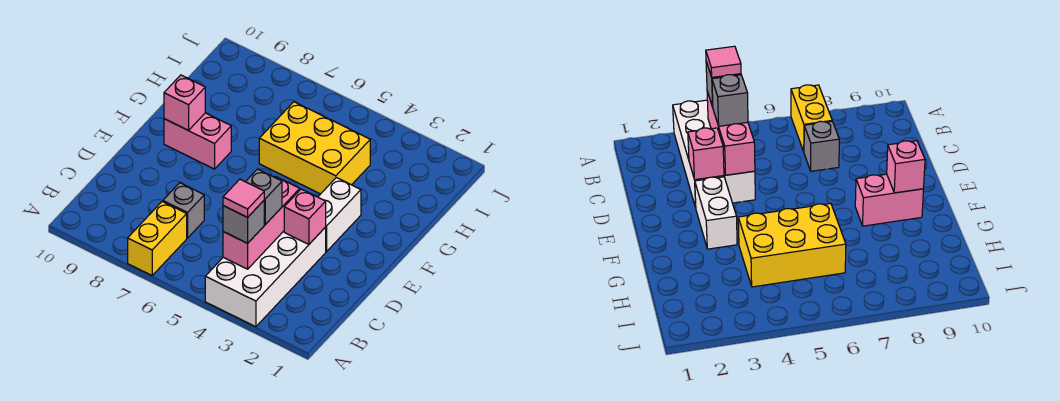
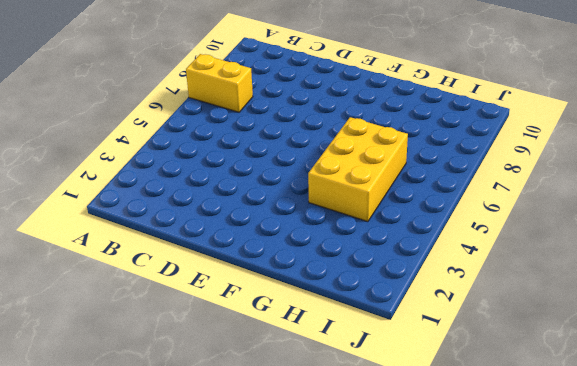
none -> white brick A3:D4 level 1
none -> grey brick C7 level 1
none -> white brick E3:F3 level 1

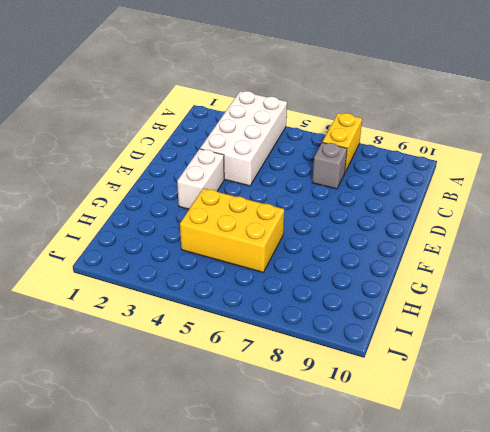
none -> pink brick F8:F9 level 1
none -> pink brick B4:D4 level 2
none -> pink brick D3 level 2

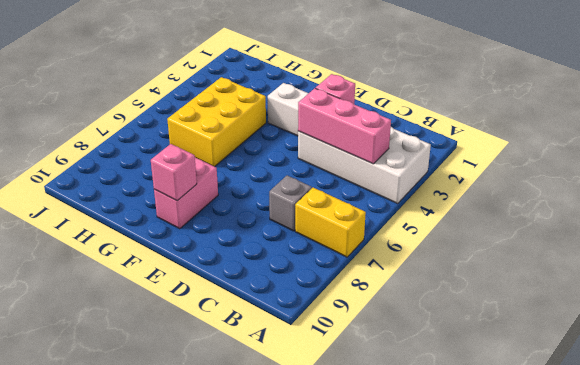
none -> grey brick B4 level 3
none -> grey brick C4 level 3
none -> pink tile B4 level 4

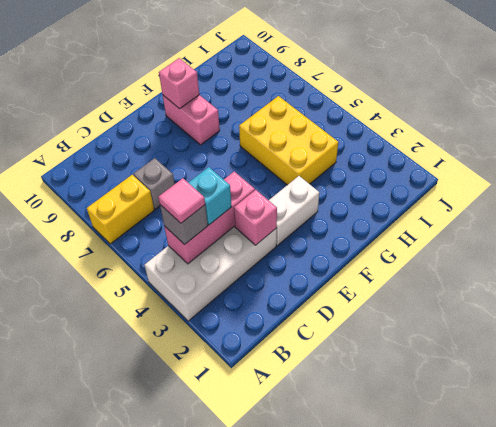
cyan brick C4 level 3 -> grey brick C4 level 3

